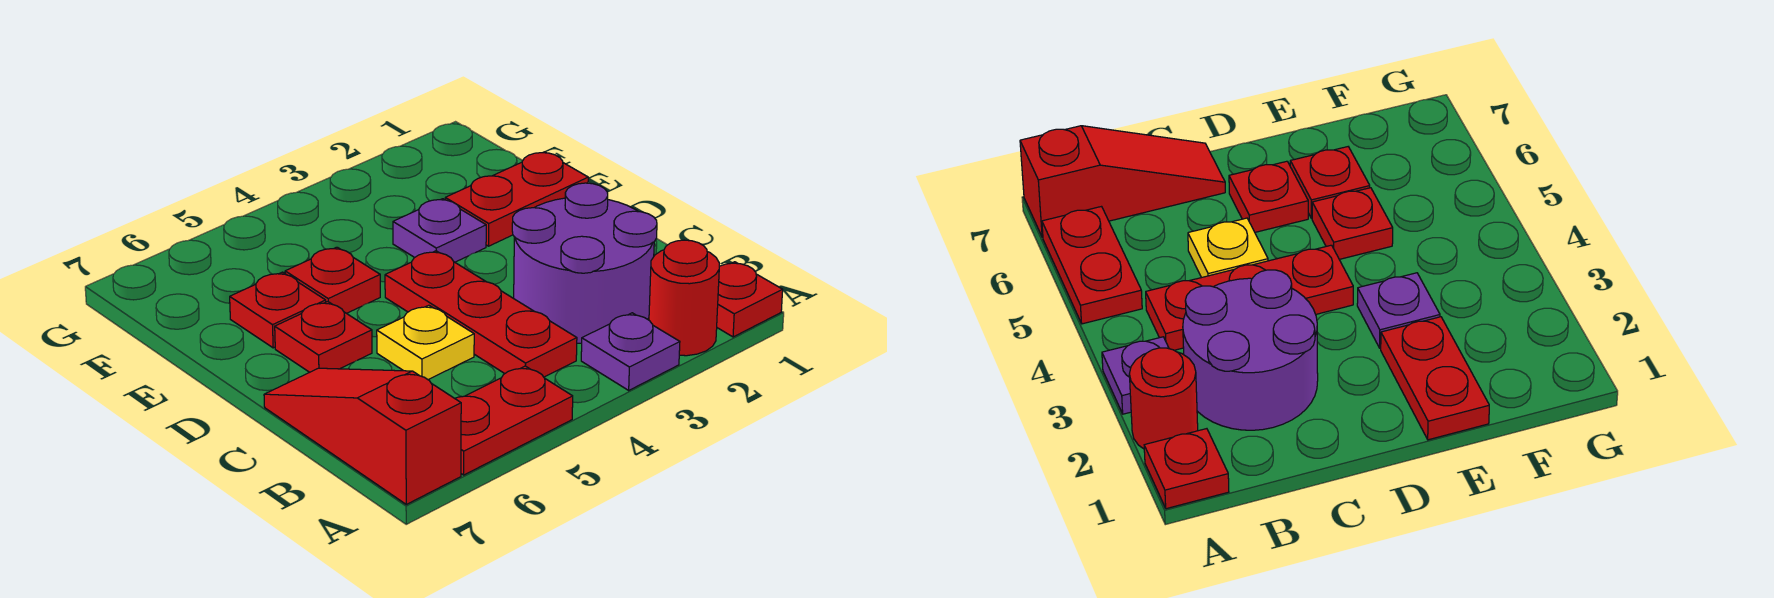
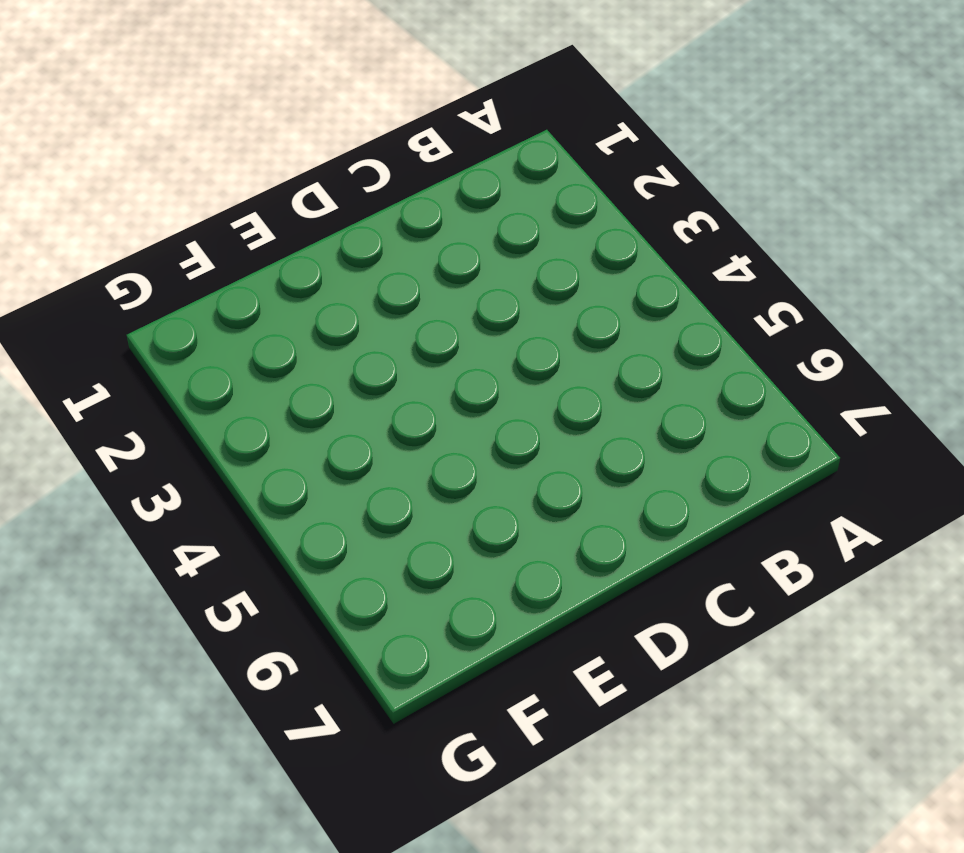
none -> red plate A1 level 1
none -> red round brick A2 level 1
none -> purple plate A3 level 1

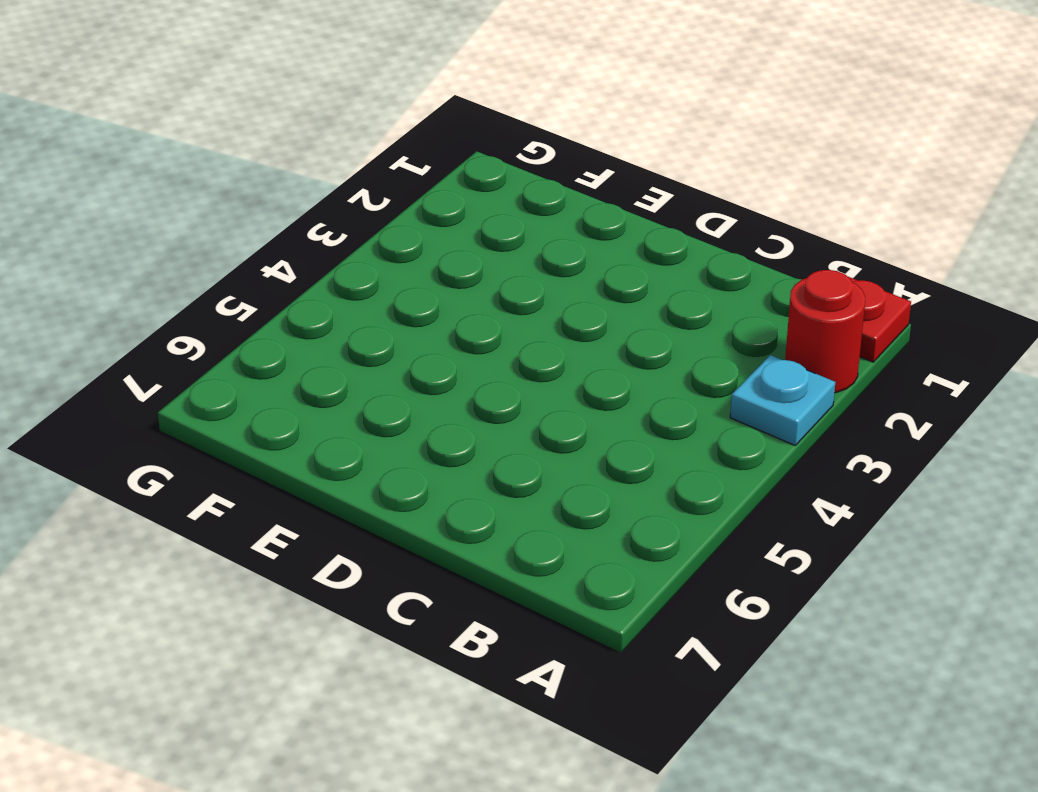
cyan plate A3 level 1 -> purple plate A3 level 1
none -> red plate A5:A6 level 1
none -> red slope A7:C7 level 1 top A
none -> purple round brick B2:C3 level 1

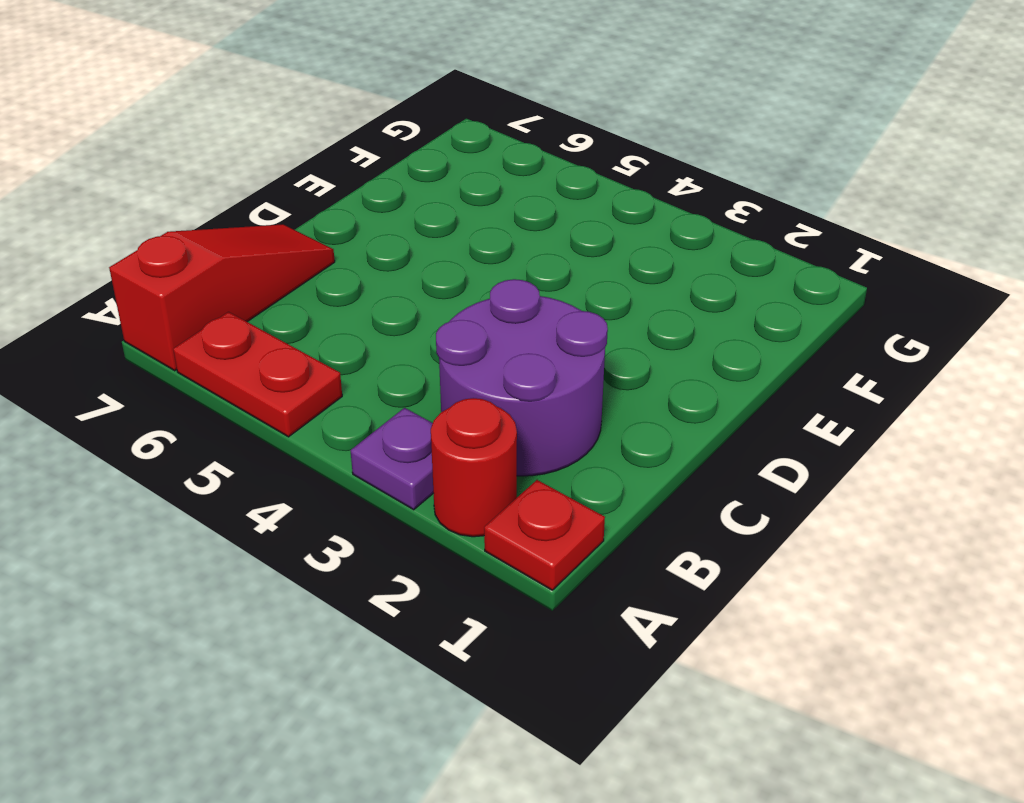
none -> red plate B4:D4 level 1
none -> yellow plate C5 level 1
none -> red plate D6 level 1

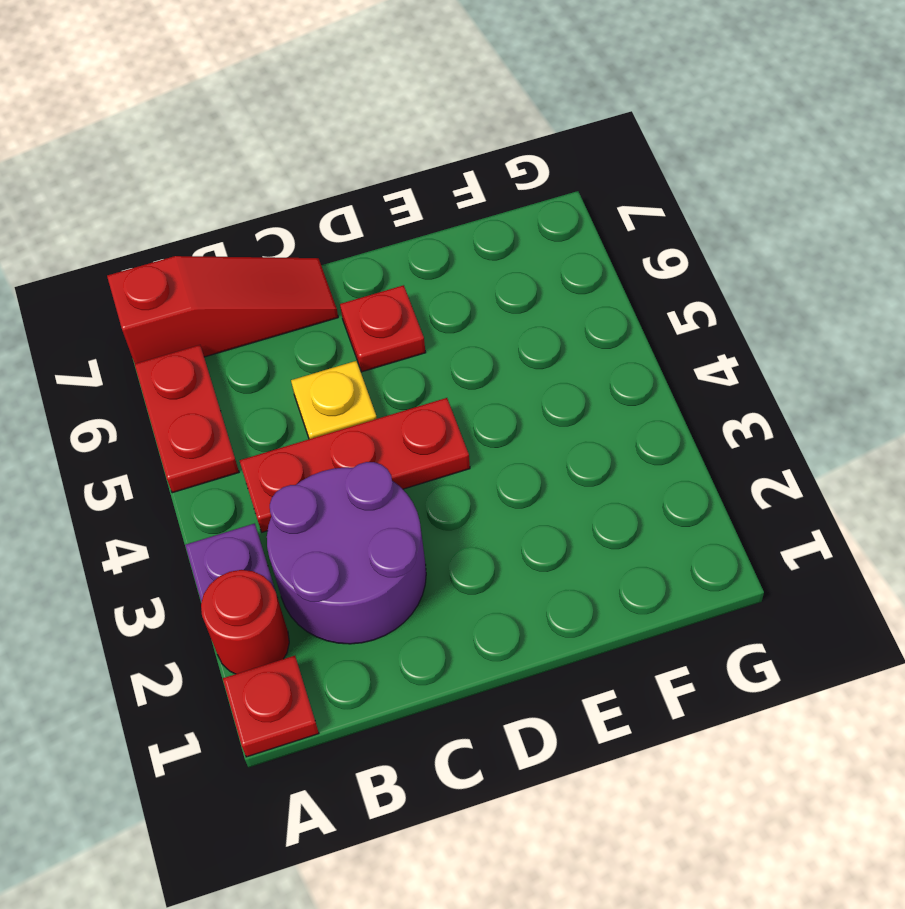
none -> red plate E1:E2 level 1
none -> purple plate E3 level 1
none -> red plate E5 level 1

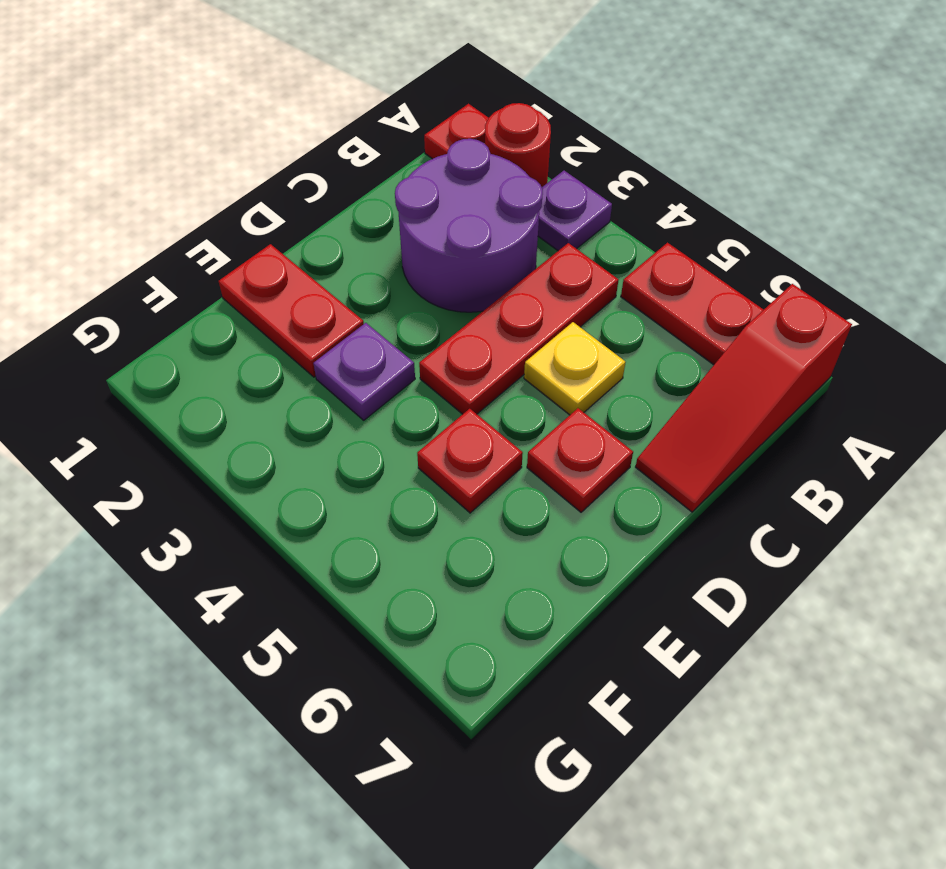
none -> red plate E6 level 1

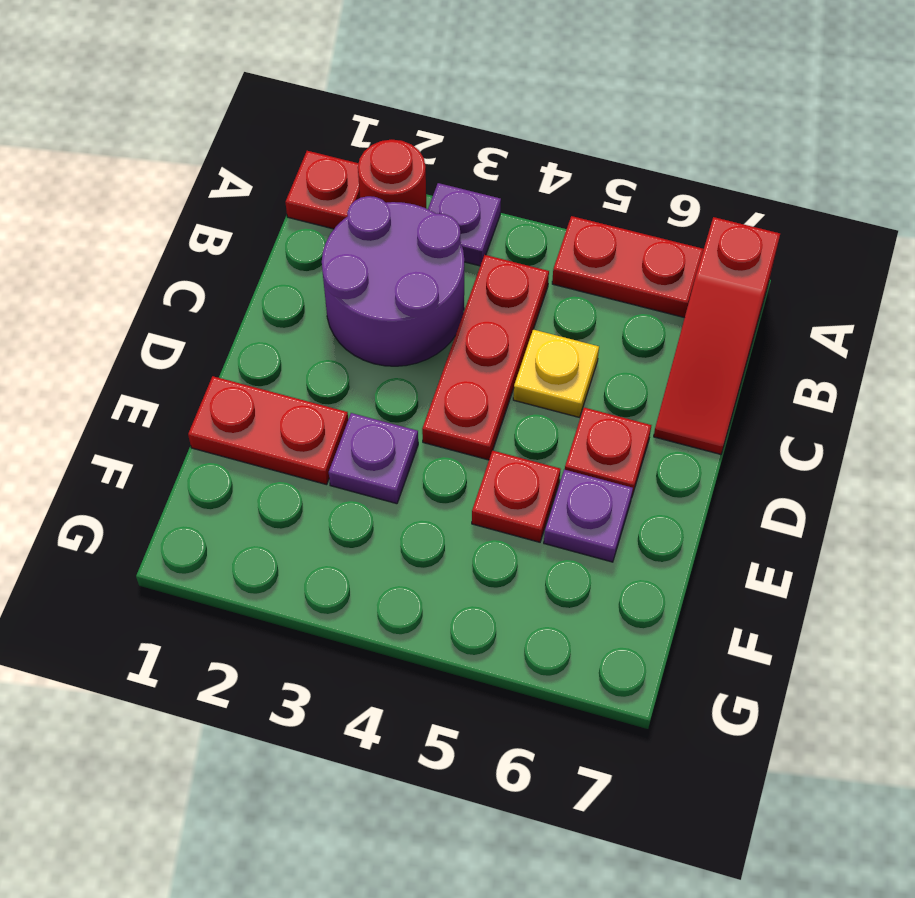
purple plate E6 level 1 -> red plate E6 level 1

